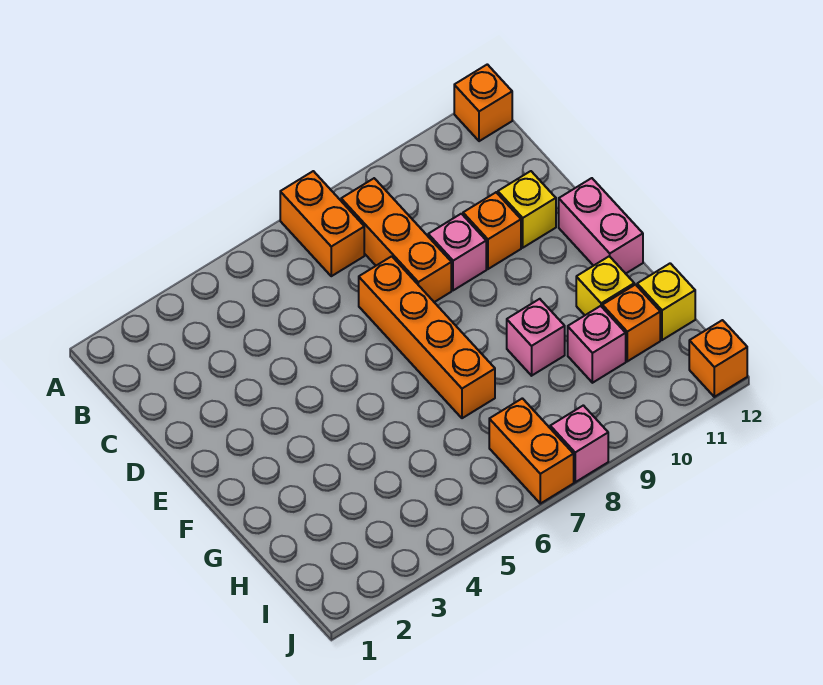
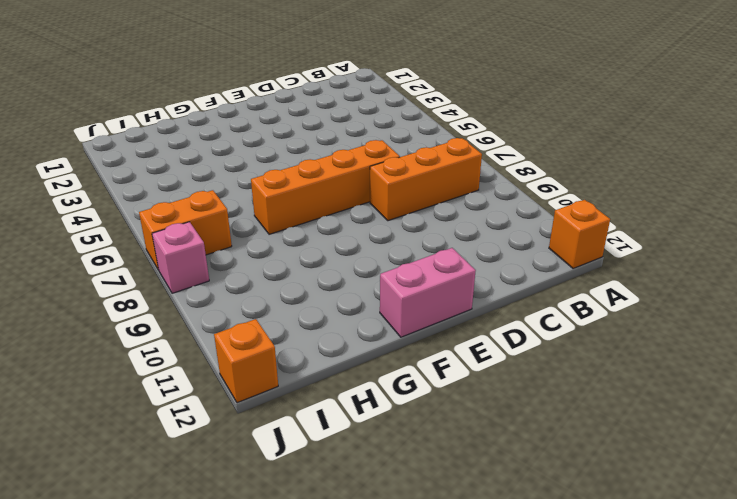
none -> orange brick A7:B7 level 1
none -> pink brick D9 level 1
none -> orange brick D10 level 1

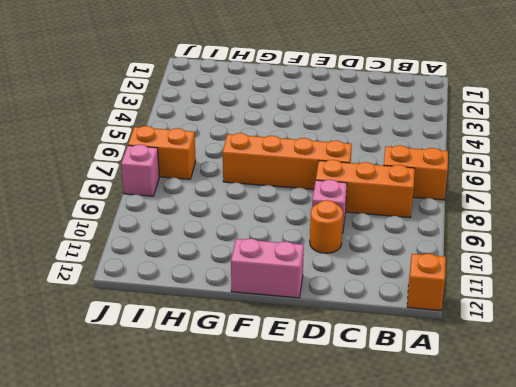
orange round brick D10 level 1 -> orange brick D10 level 1
none -> yellow brick D11 level 1
none -> pink brick G9 level 1
none -> yellow brick G11 level 1

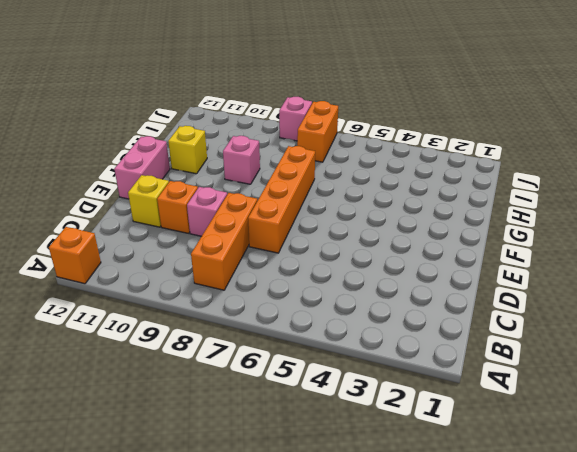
none -> orange brick A7:B7 level 1
none -> pink brick H10 level 1
none -> orange brick H11 level 1

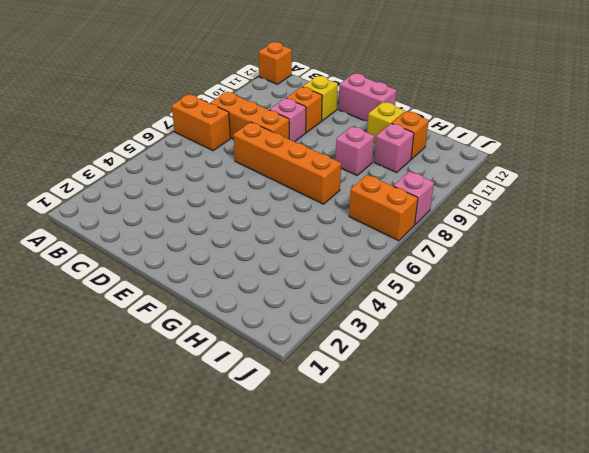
none -> yellow brick H12 level 1
none -> orange brick J12 level 1

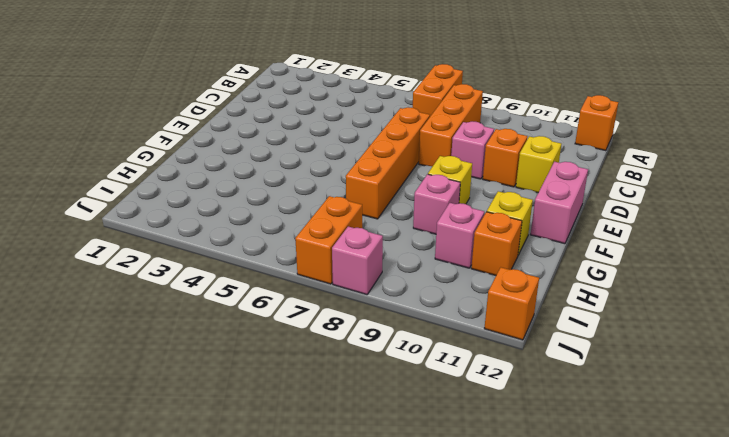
yellow brick F9 level 1 -> yellow brick H12 level 1

